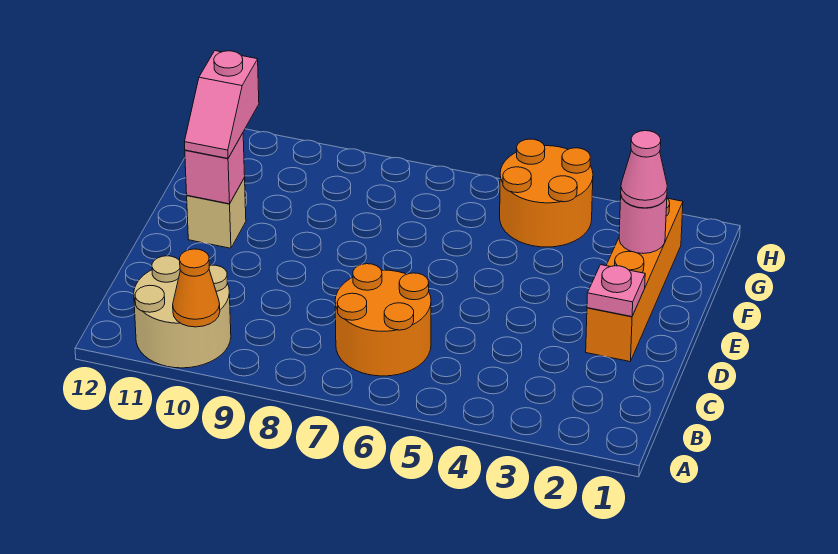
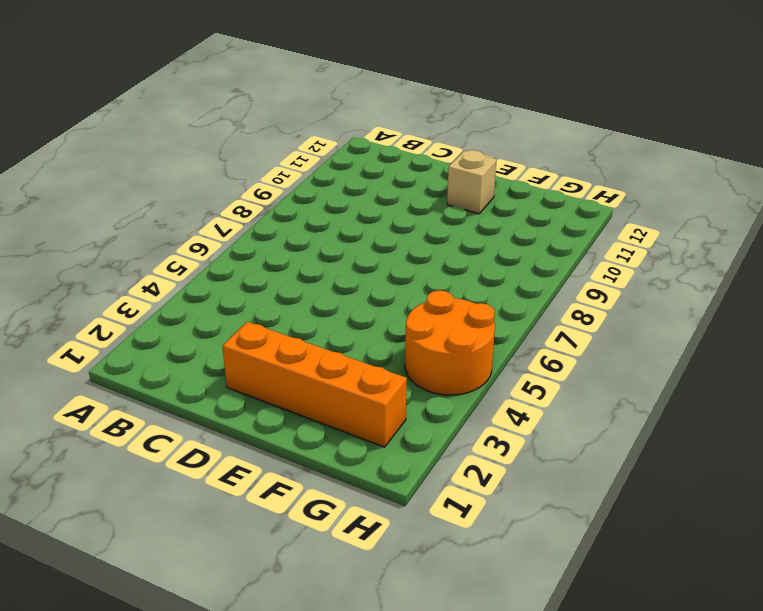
none -> tan round brick A10:B11 level 1
none -> orange round brick B6:C7 level 1

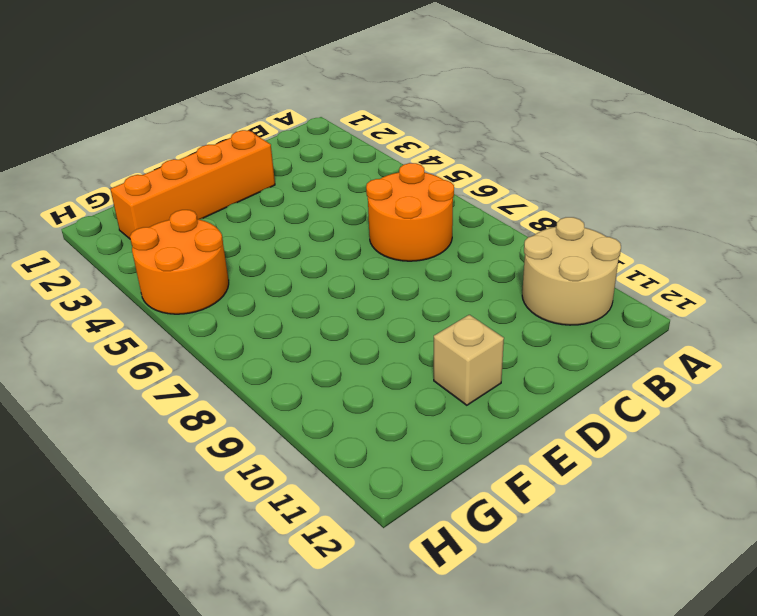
none -> orange cone A10 level 2
none -> pink plate D2 level 2

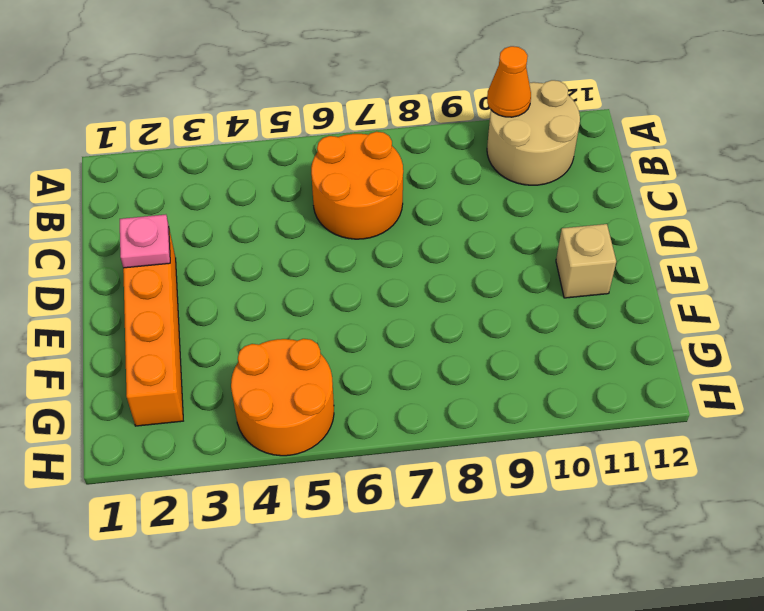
none -> pink brick E11 level 2
none -> pink round brick F2 level 2

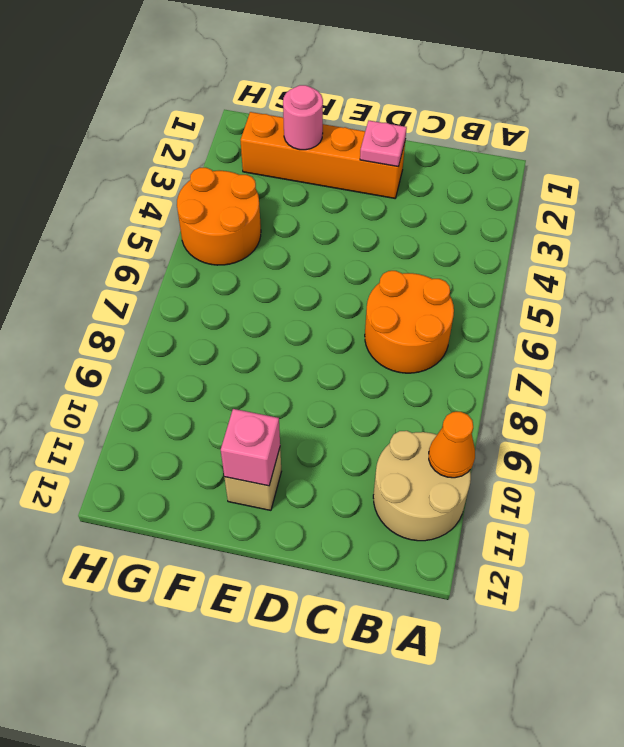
none -> pink slope E11:F11 level 3 top F
none -> pink cone F2 level 3

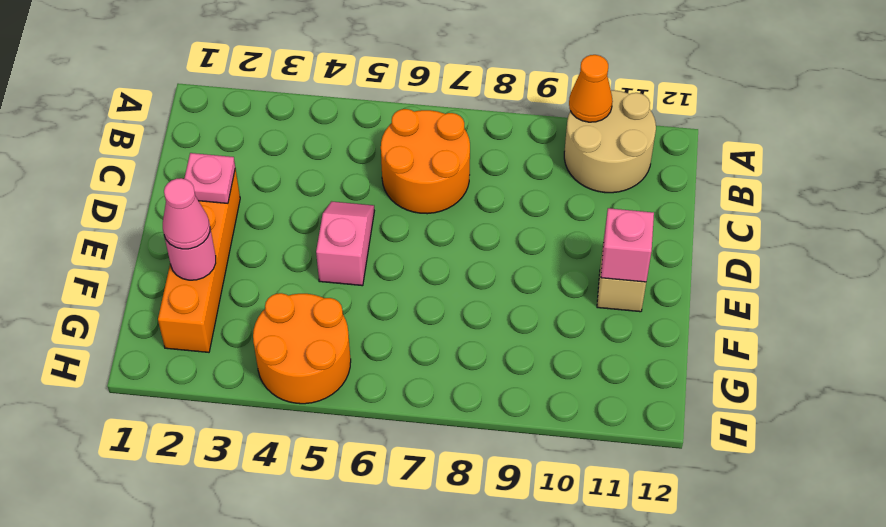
pink slope D5:E5 level 1 top E -> pink slope E11:F11 level 3 top F

